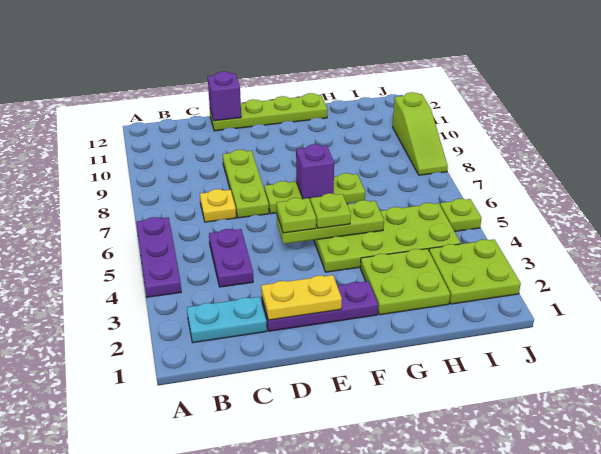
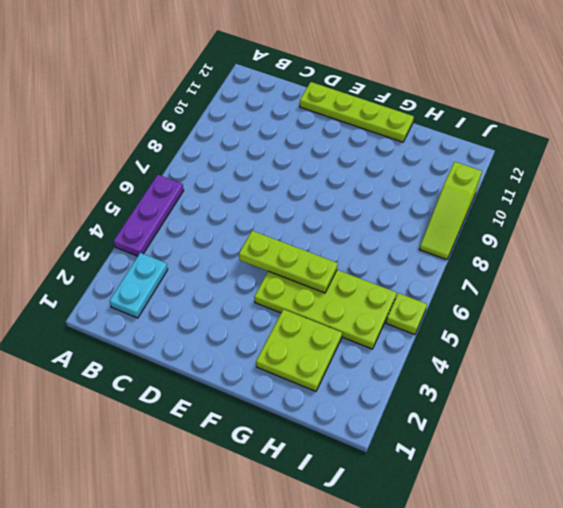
cyan plate B2:B3 level 1 -> cyan plate B2:C2 level 1
none -> purple plate C4:C5 level 1
none -> yellow plate C7 level 1
none -> purple plate D2:F2 level 1

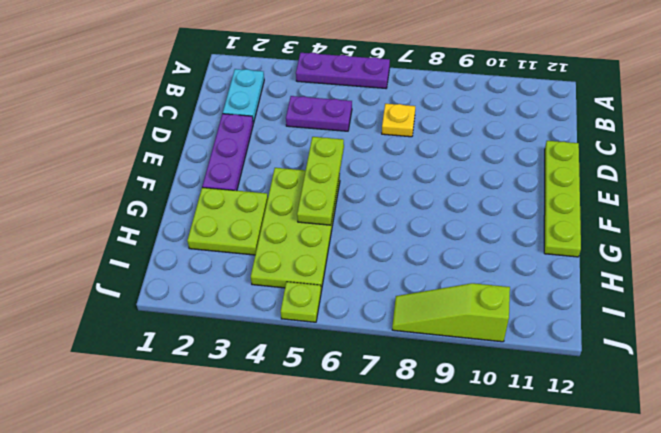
none -> lime plate D7:D9 level 1
none -> lime plate E7:G7 level 1
none -> lime plate I2:J3 level 1

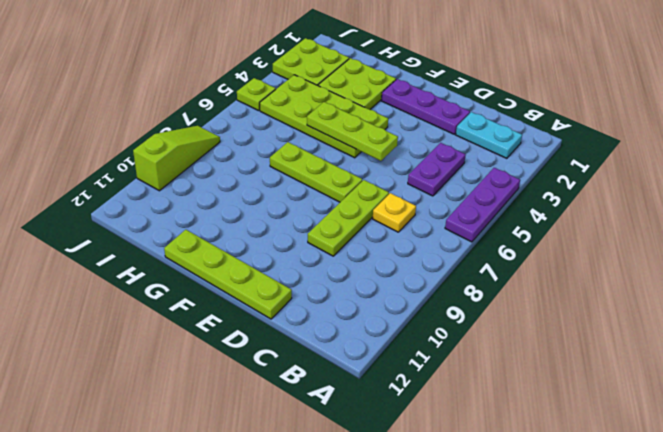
none -> yellow plate D2:E2 level 2
none -> purple brick D12 level 2
none -> purple brick F7 level 2

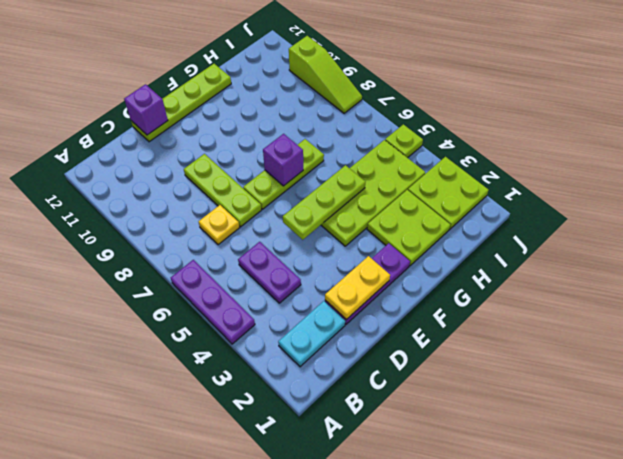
none -> lime plate E5 level 3
none -> lime plate F5 level 3

